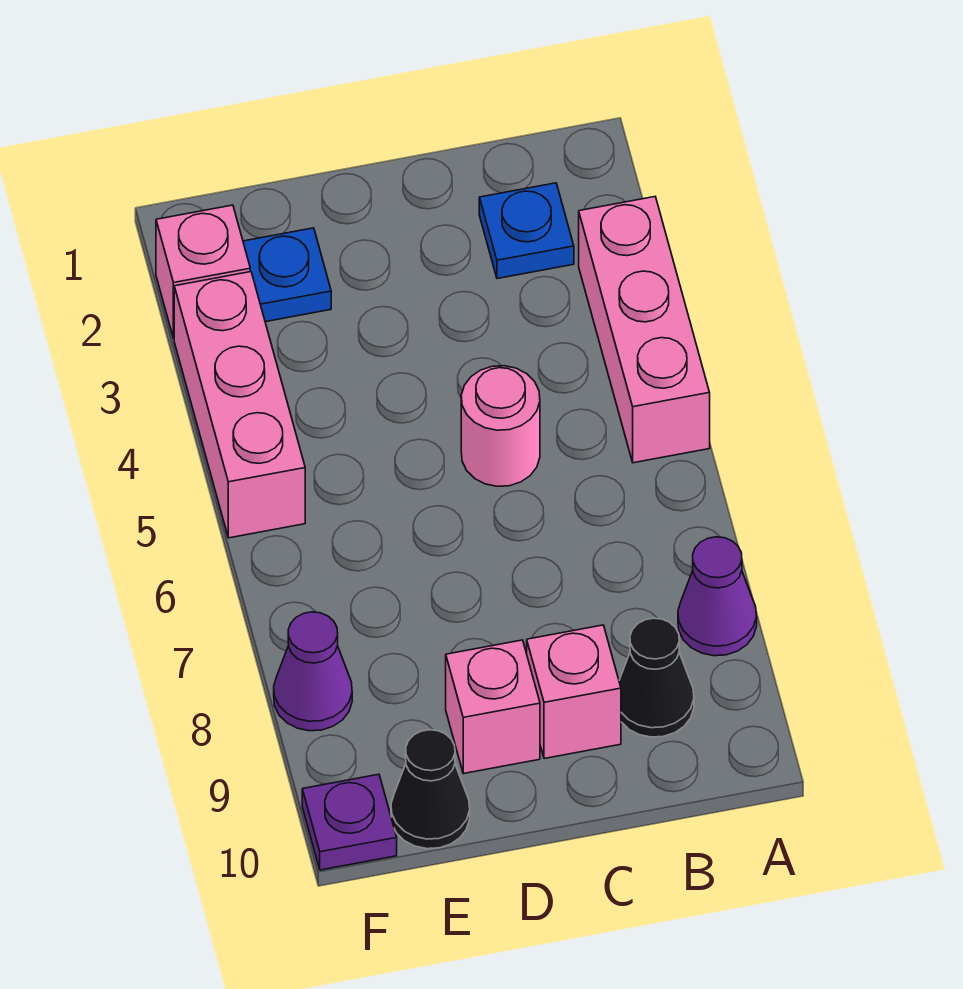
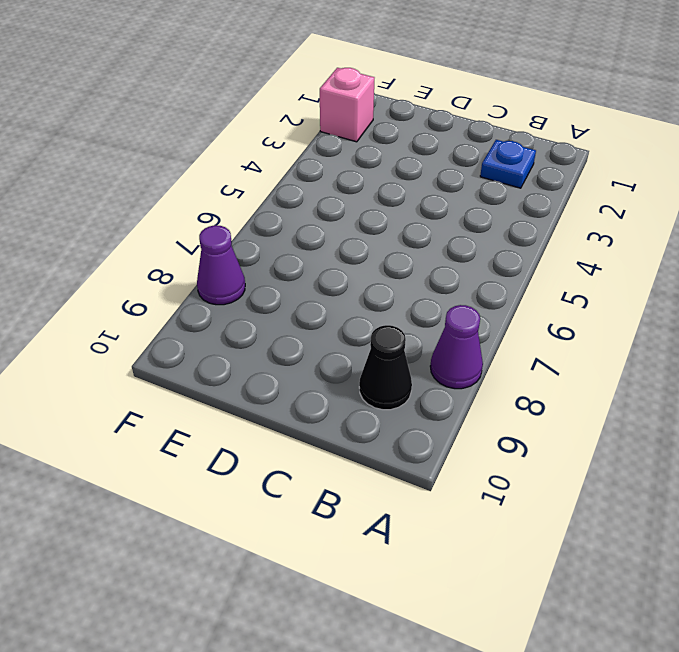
none -> pink brick A3:A5 level 1
none -> pink round brick C5 level 1
none -> pink brick C9 level 1

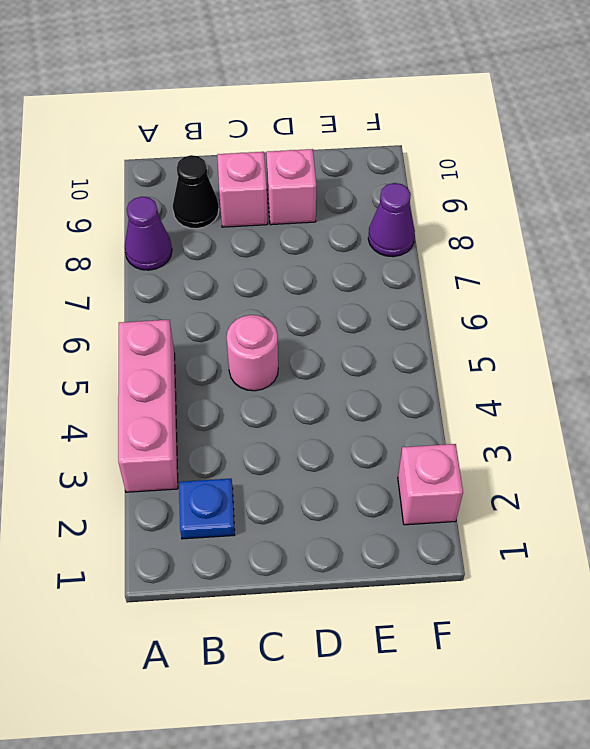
none -> blue plate E2 level 1
none -> black cone E10 level 1
none -> pink brick F3:F5 level 1

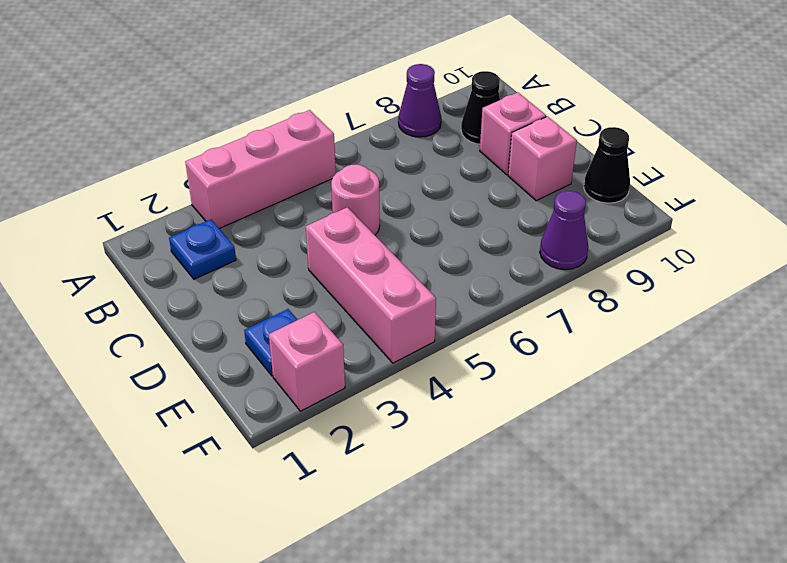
pink brick D4:F4 level 1 -> pink brick F3:F5 level 1
none -> purple plate F10 level 1

